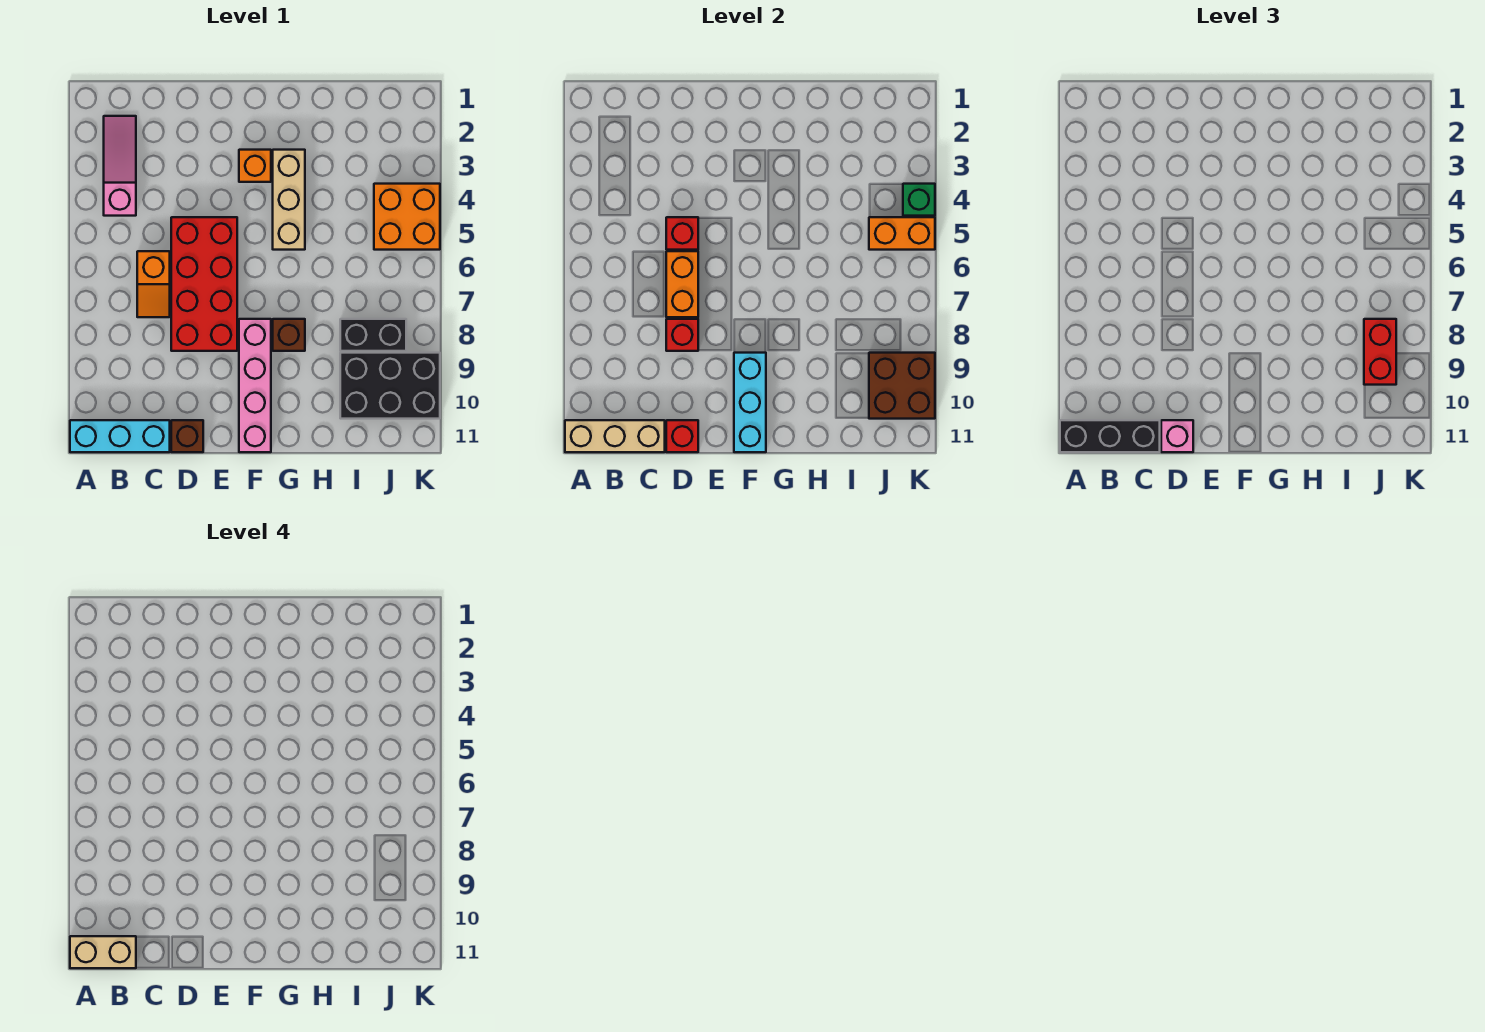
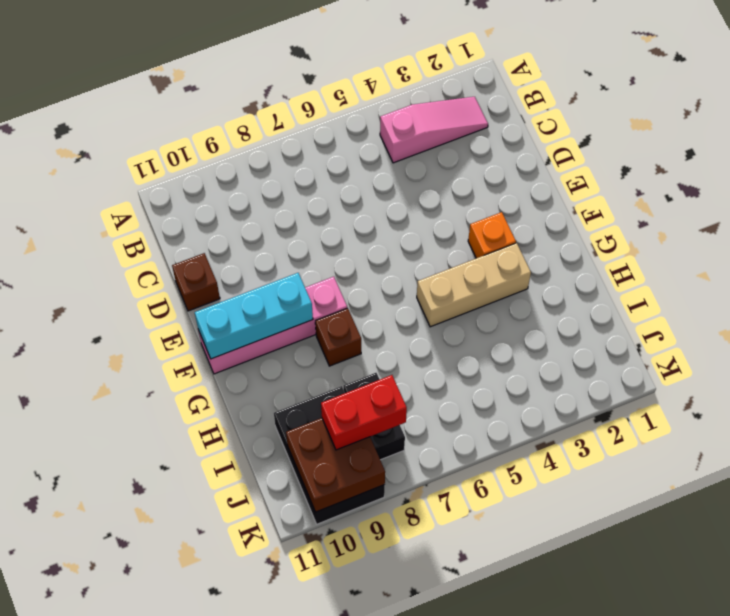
none -> cyan brick A11:C11 level 1
none -> orange slope C6:C7 level 1 top 6
none -> red brick D5:E8 level 1

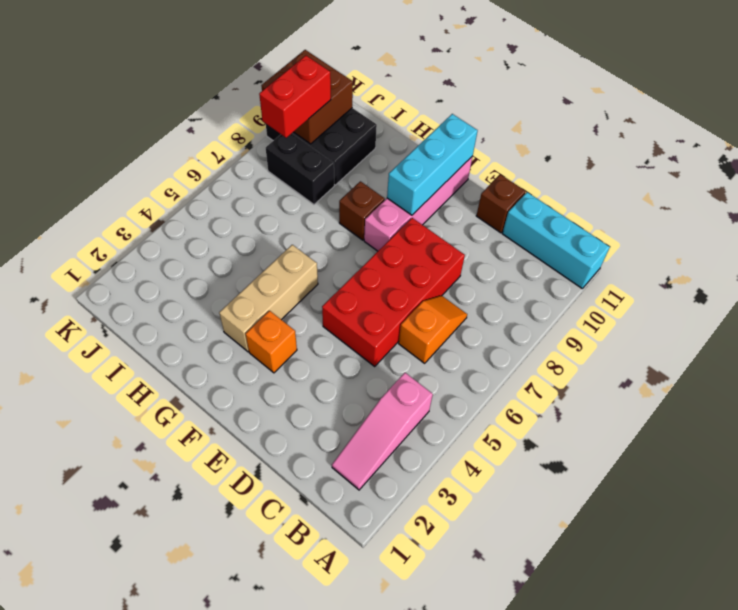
none -> orange brick J4:K5 level 1
none -> tan brick A11:C11 level 2
none -> red brick D5 level 2

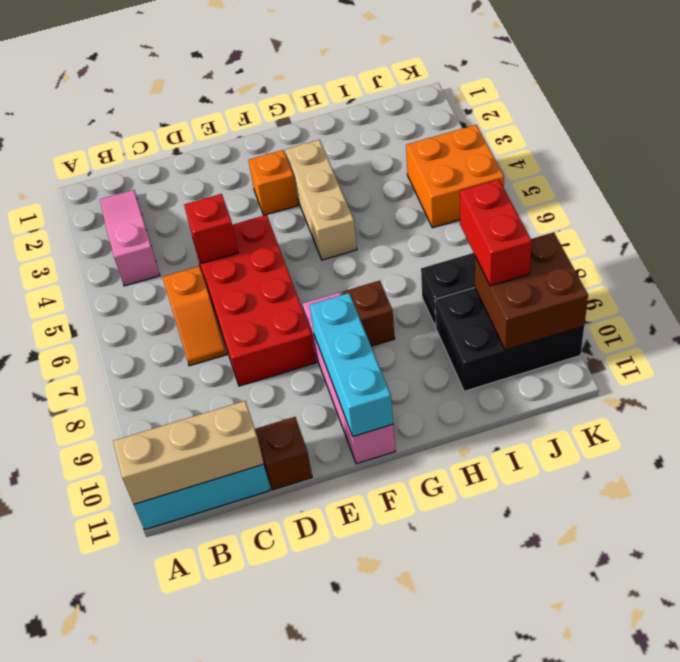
none -> orange brick D6:D7 level 2
none -> red brick D8 level 2
none -> red brick D11 level 2

